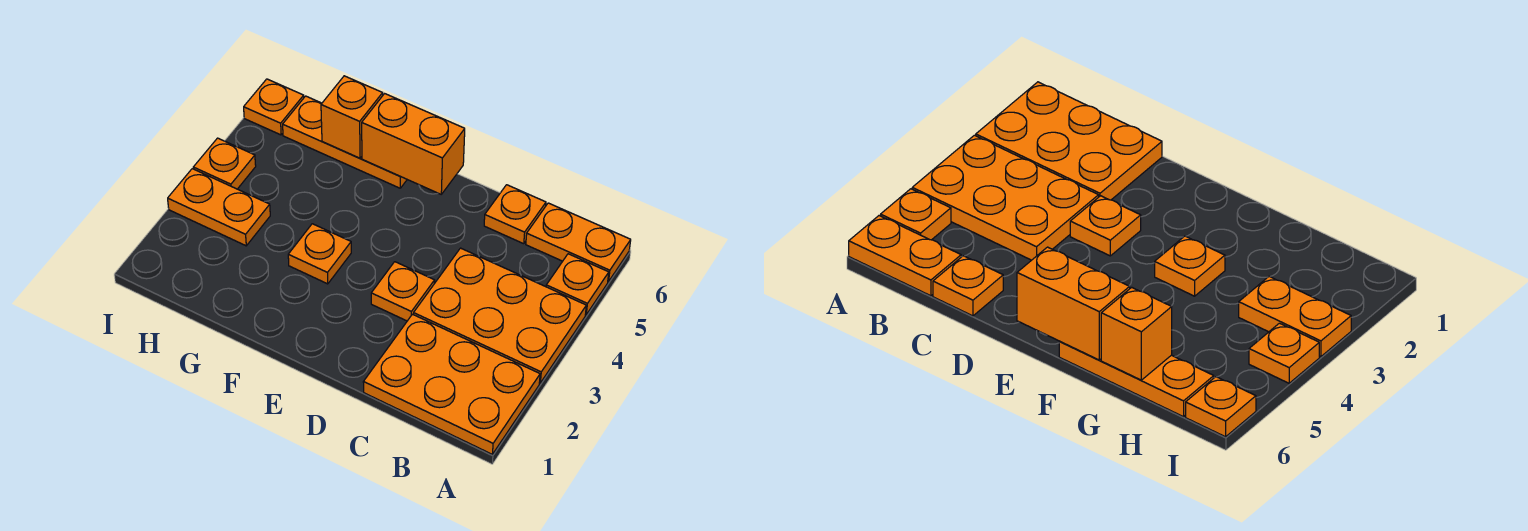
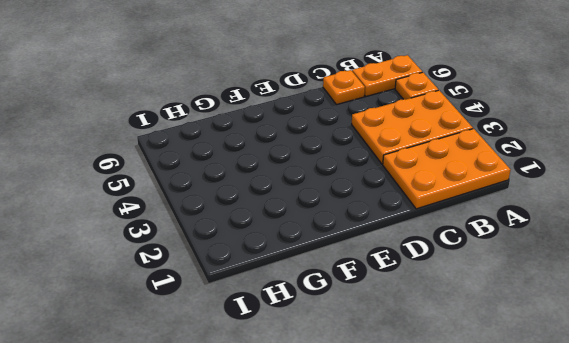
none -> orange plate D3 level 1
none -> orange plate F3 level 1
none -> orange plate F6:H6 level 1

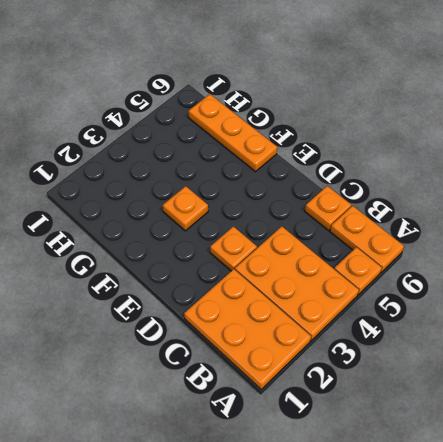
none -> orange plate H3:I3 level 1
none -> orange plate I4 level 1
none -> orange plate I6 level 1

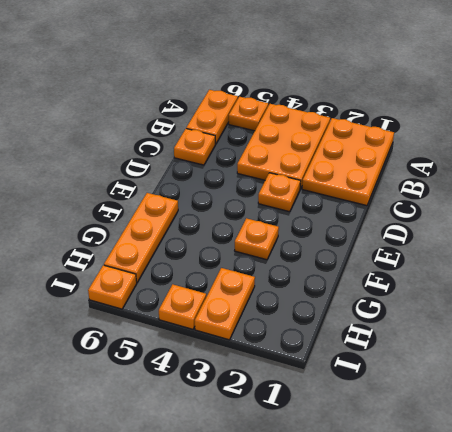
none -> orange brick E6:F6 level 2
none -> orange brick G6 level 2

